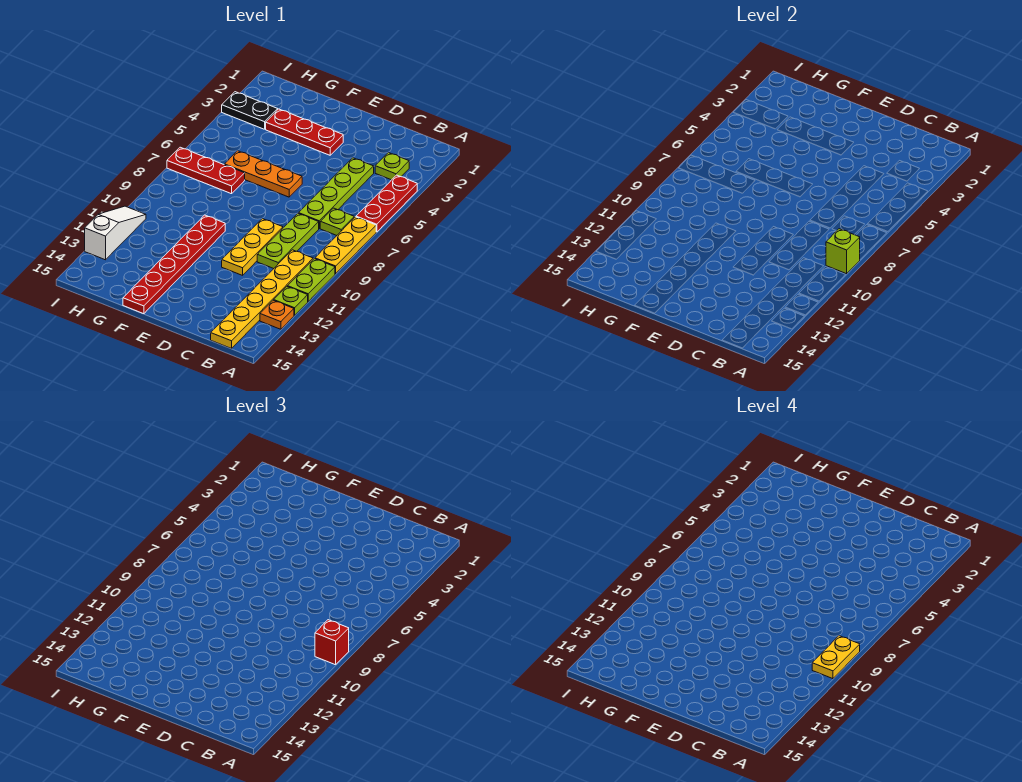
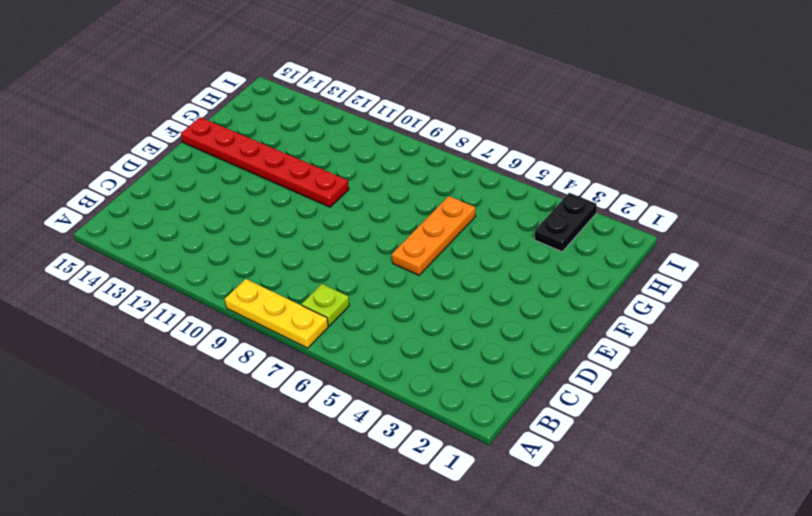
none -> red plate A4:A6 level 1
none -> lime plate A10:A11 level 1
none -> lime plate A12 level 1

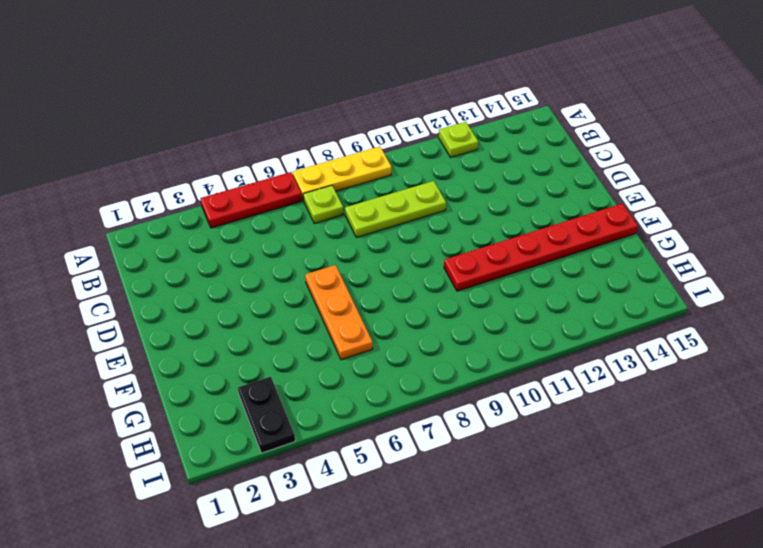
none -> lime plate A10:A11 level 1
none -> orange plate A13 level 1
none -> lime plate B3 level 1

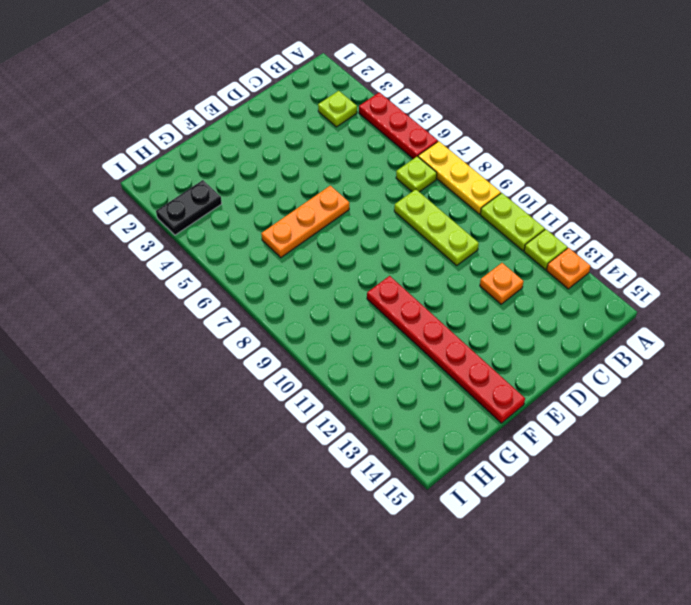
orange plate C12 level 1 -> none
none -> yellow plate B10:B15 level 1
none -> lime plate C4:C7 level 1
none -> yellow plate D9:D11 level 1

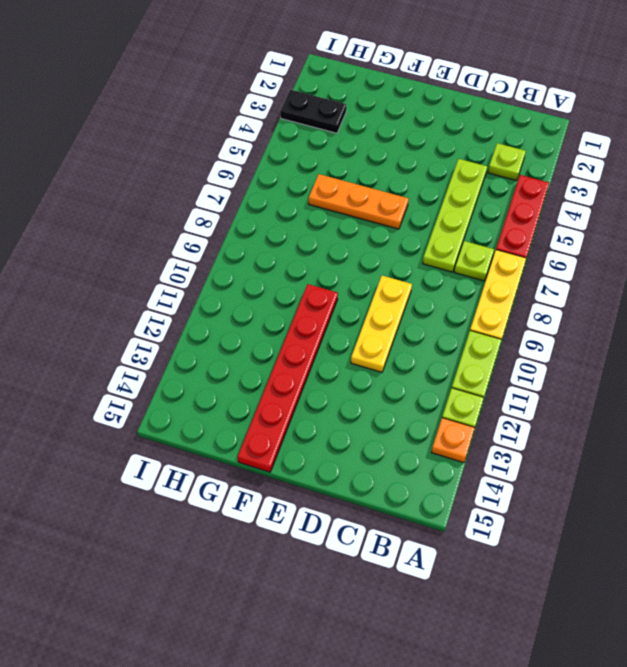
none -> yellow plate B10:B15 level 1
none -> lime plate C8:C10 level 1
none -> red plate E3:G3 level 1

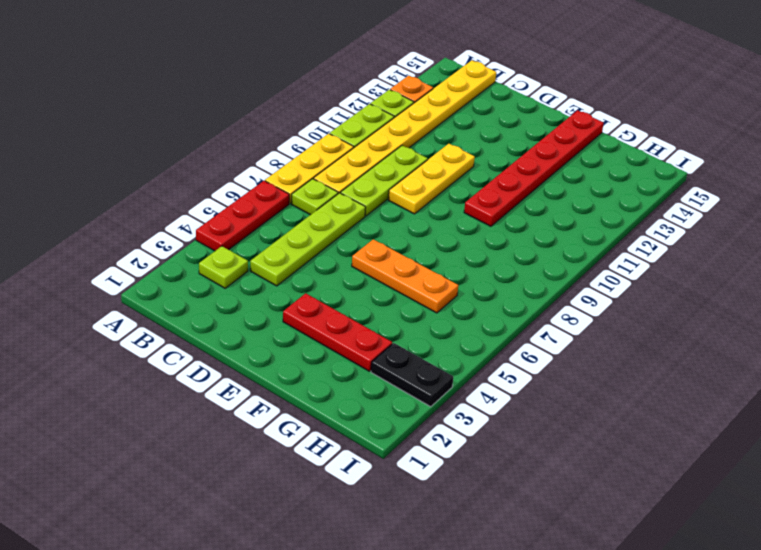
yellow plate B8:B15 level 1 -> yellow plate B10:B15 level 1
none -> red plate G7:I7 level 1
none -> white slope I11:I13 level 1 top 13
none -> lime brick A9 level 2

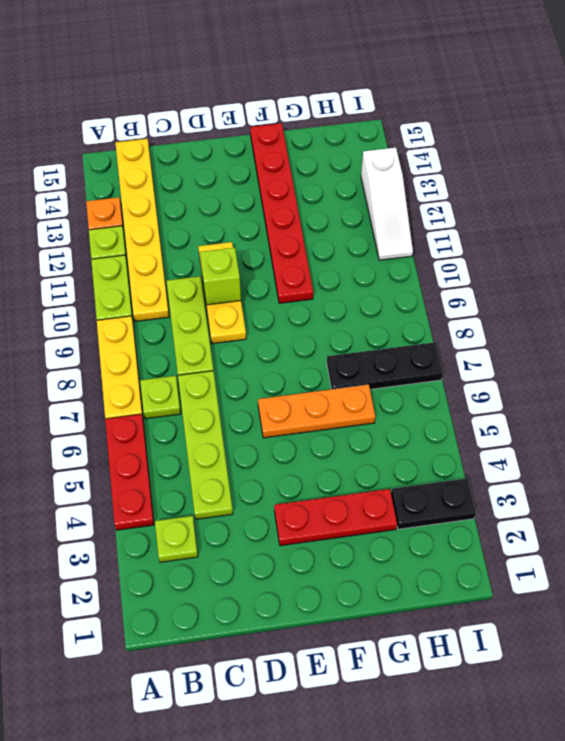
lime brick D10 level 2 -> lime brick A9 level 2
black plate G7:I7 level 1 -> red plate G7:I7 level 1
none -> red brick A9 level 3
none -> yellow plate A9:A10 level 4

